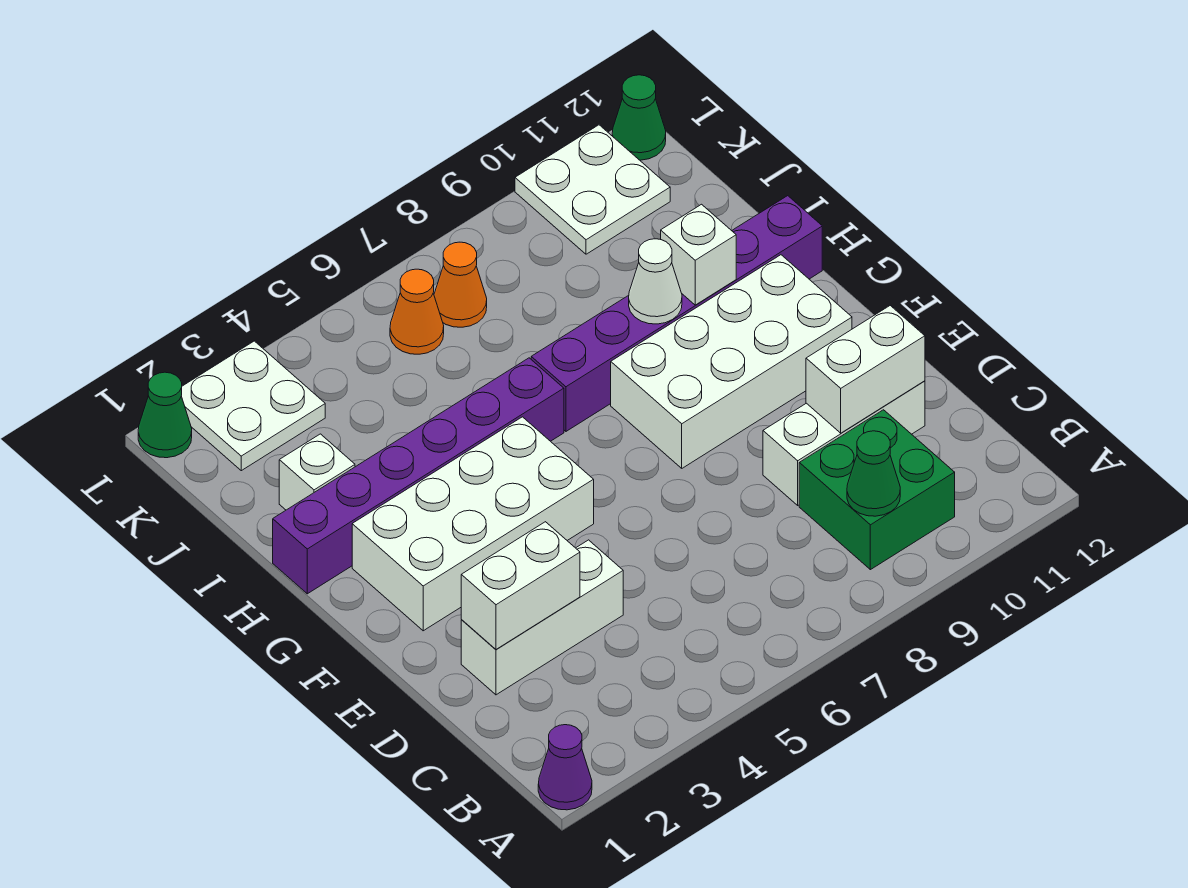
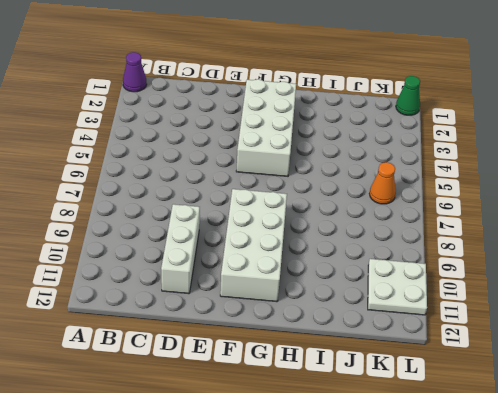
none -> green brick B9:C10 level 1
none -> white brick D2:D4 level 1
none -> purple brick H1:H6 level 1

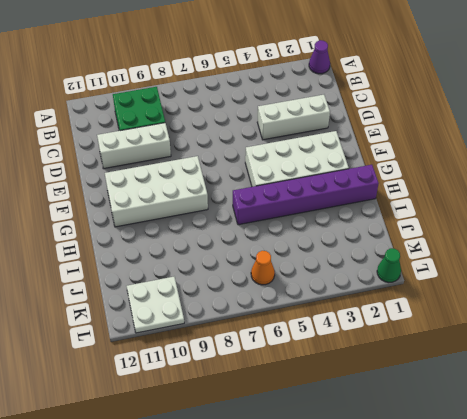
none -> purple brick H7:H12 level 1
none -> white brick I2 level 1
none -> white plate K2:L3 level 1

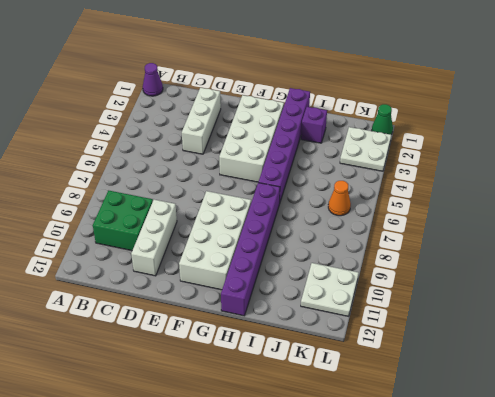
purple brick I2 level 1 -> white brick I2 level 1
none -> orange cone K7 level 1
none -> green cone L12 level 1
none -> green cone B9 level 2

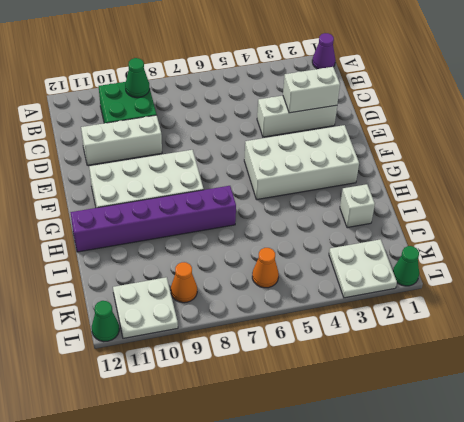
orange cone K9 level 1 -> orange cone K7 level 1
none -> purple brick H1:H6 level 1
none -> white brick D10:D11 level 2
none -> white cone H9 level 2

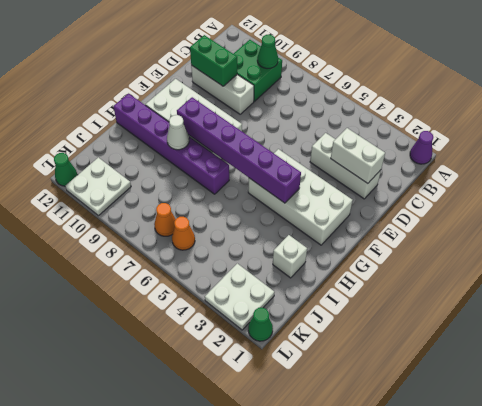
green brick D10:D11 level 2 -> white brick D10:D11 level 2
purple brick G4:G9 level 2 -> purple brick H1:H6 level 1
none -> white brick H10 level 2

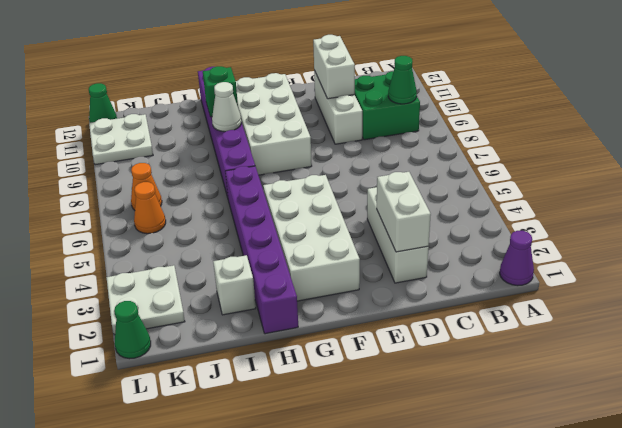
green brick H10 level 2 -> white brick H10 level 2

